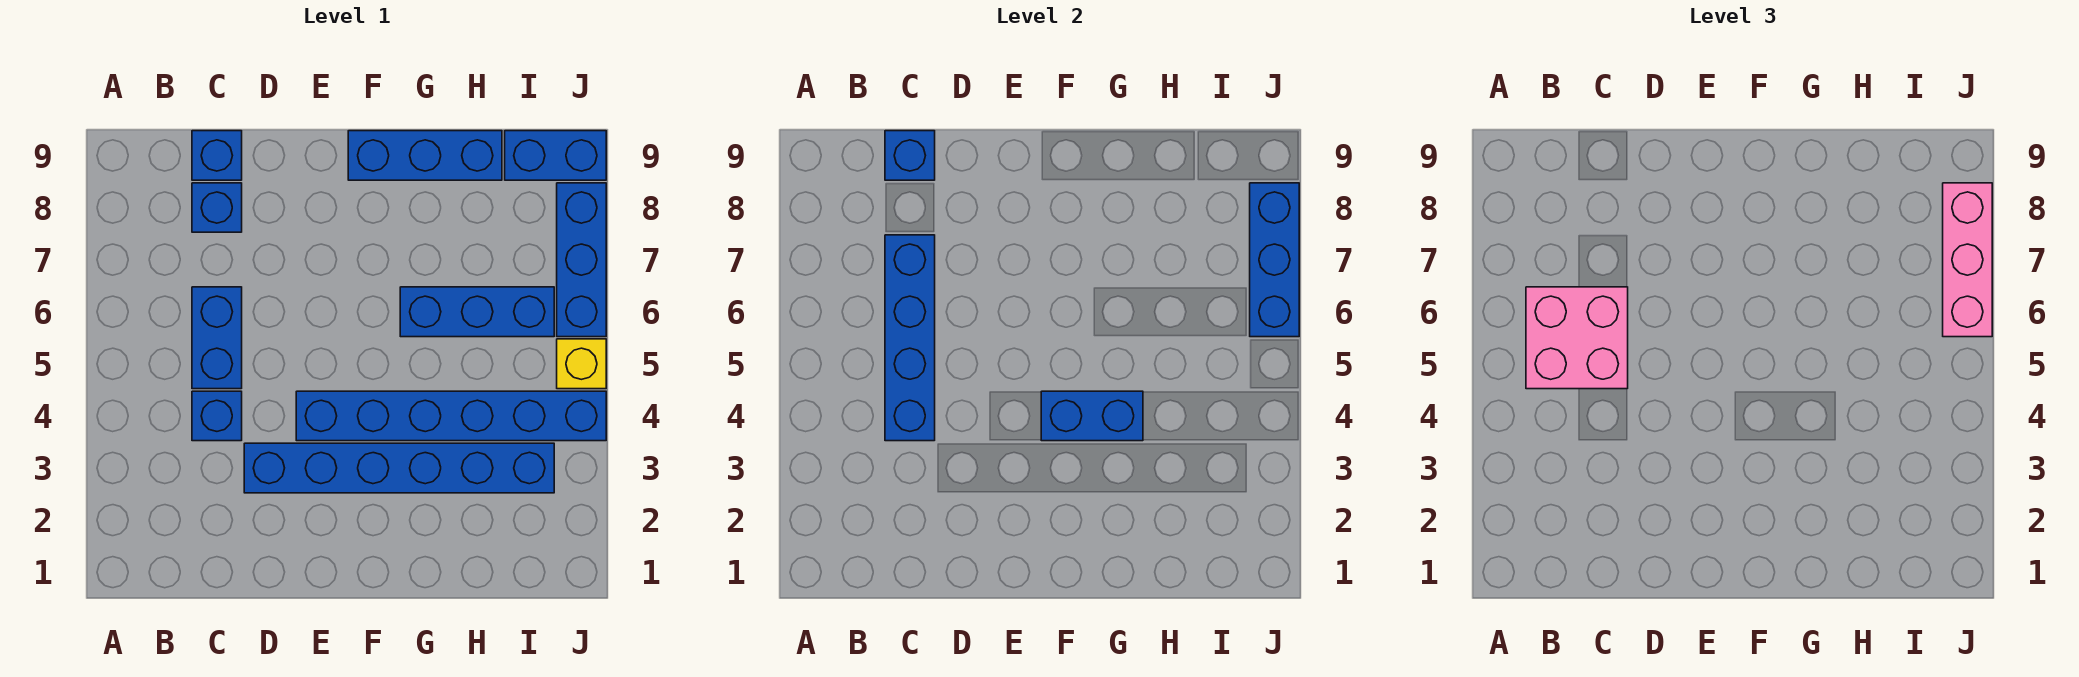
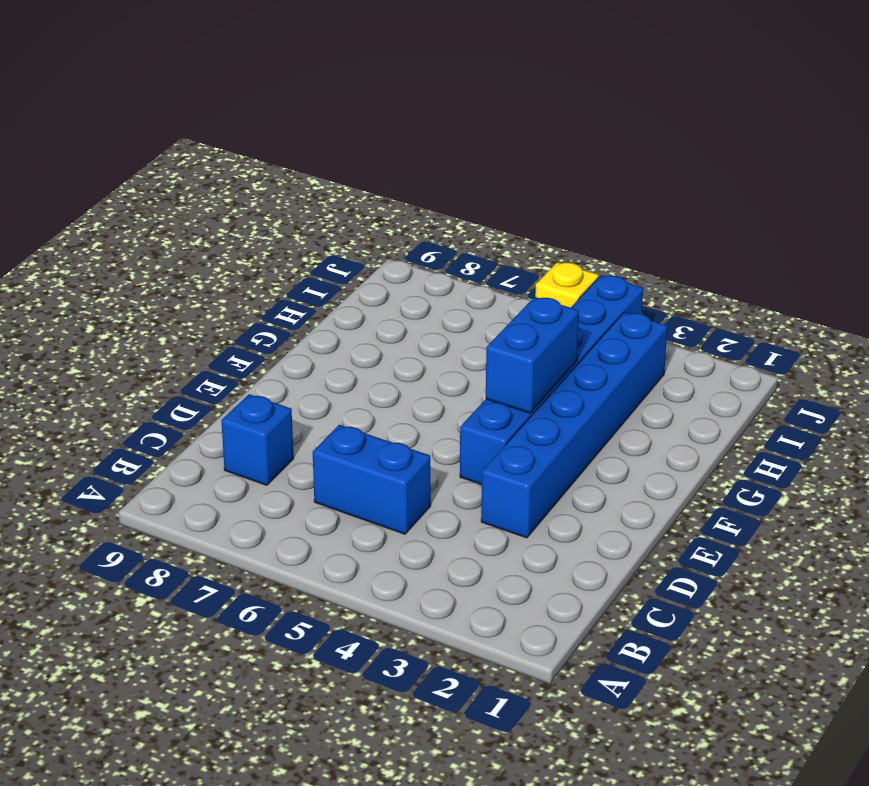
none -> blue brick C4 level 1
none -> blue brick C9 level 1
none -> blue brick F9:H9 level 1

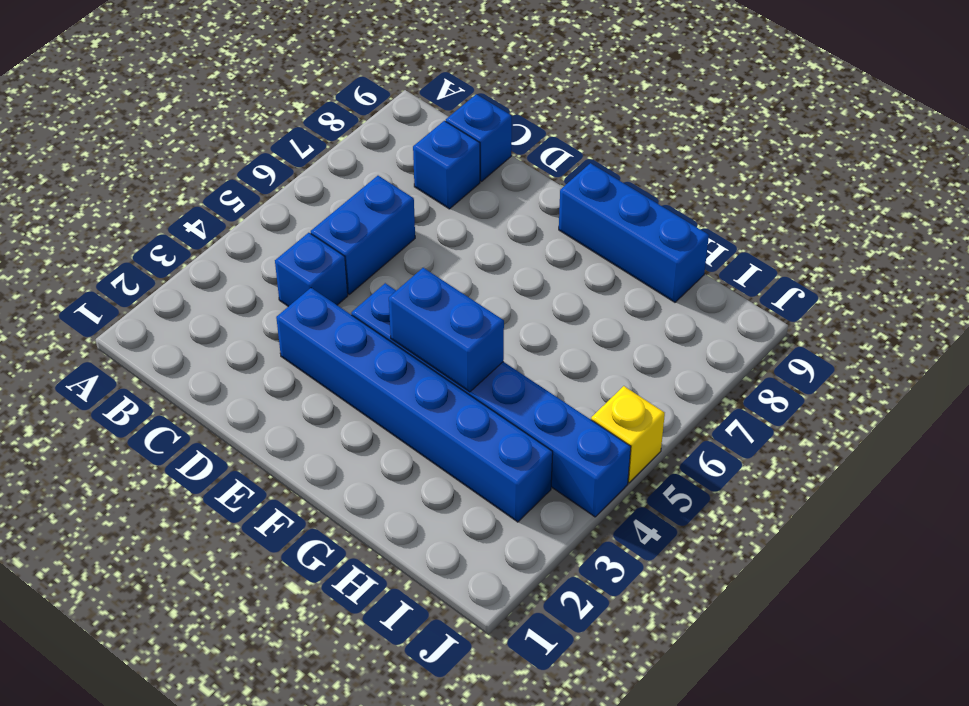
none -> blue brick G6:I6 level 1
none -> blue brick I9:J9 level 1
none -> blue brick J6:J8 level 1

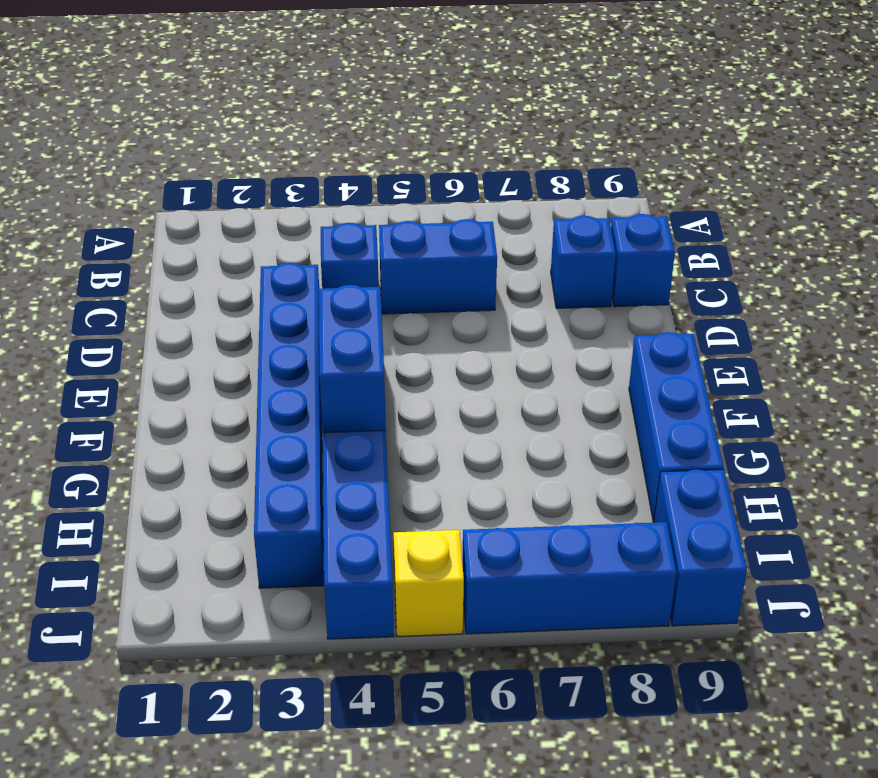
none -> blue brick G6:I6 level 1
none -> blue brick C4:C7 level 2
none -> blue brick C9 level 2

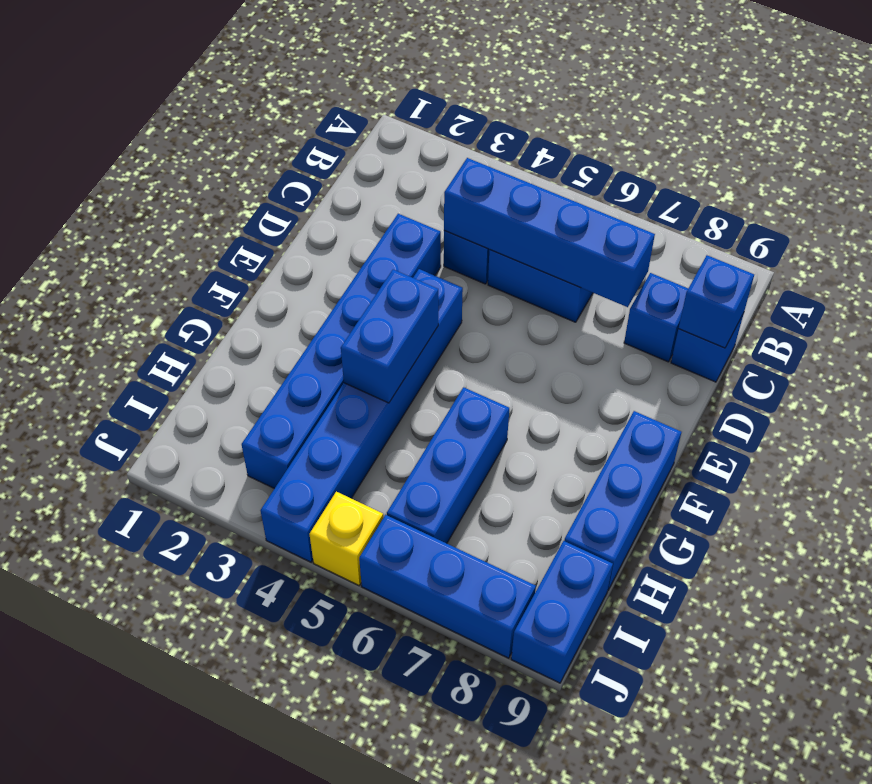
none -> blue brick J6:J8 level 2
none -> pink brick B5:C6 level 3
none -> pink brick J6:J8 level 3

